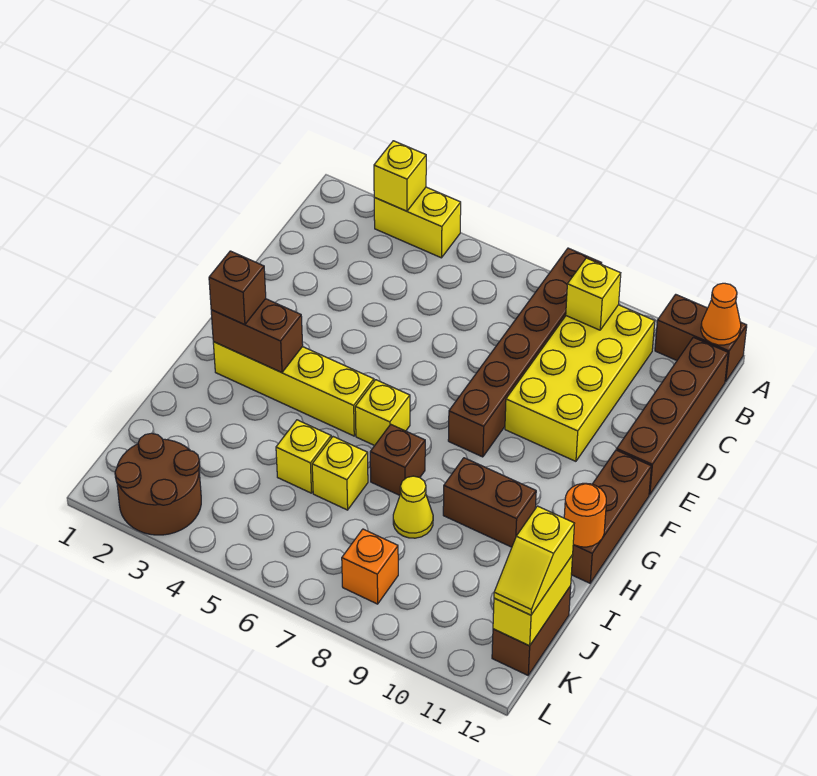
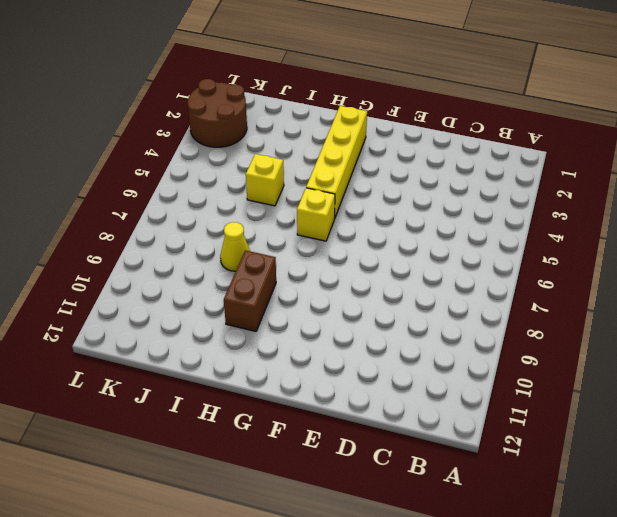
none -> yellow brick A3:A4 level 1
none -> brown brick A8:F8 level 1
none -> brown brick A11:A12 level 1

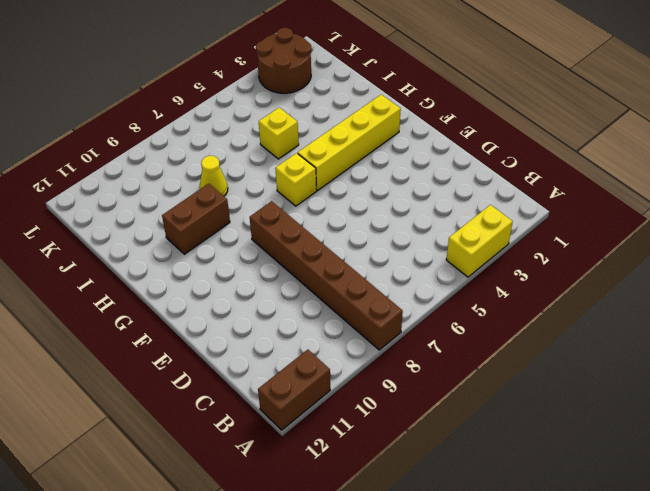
none -> yellow brick B9:E10 level 1
none -> brown brick B12:E12 level 1
none -> brown brick F12:H12 level 1

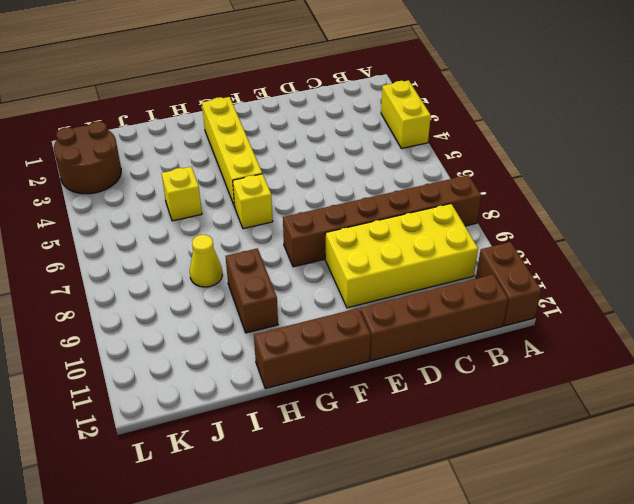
none -> brown brick H7 level 1
none -> yellow brick I6 level 1
none -> brown brick J12:K12 level 1

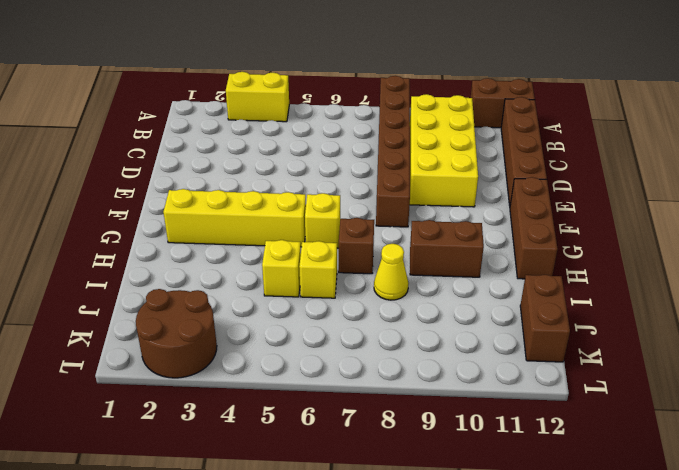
none -> orange brick K8 level 1
none -> yellow brick A3 level 2
none -> orange cone A12 level 2

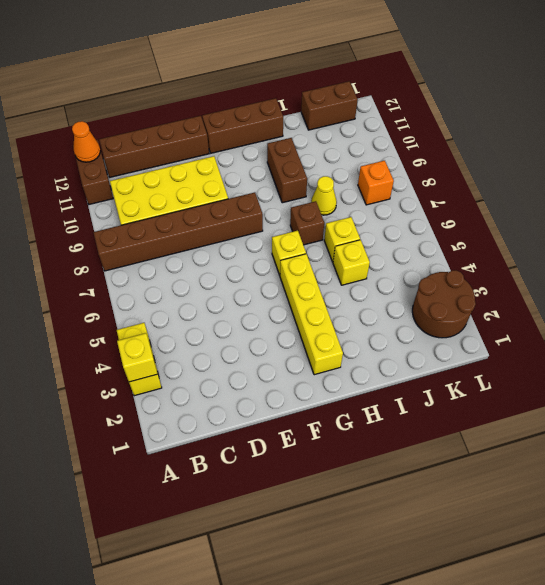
none -> yellow brick B9 level 2
none -> brown brick G2:G3 level 2
none -> orange round brick H12 level 2

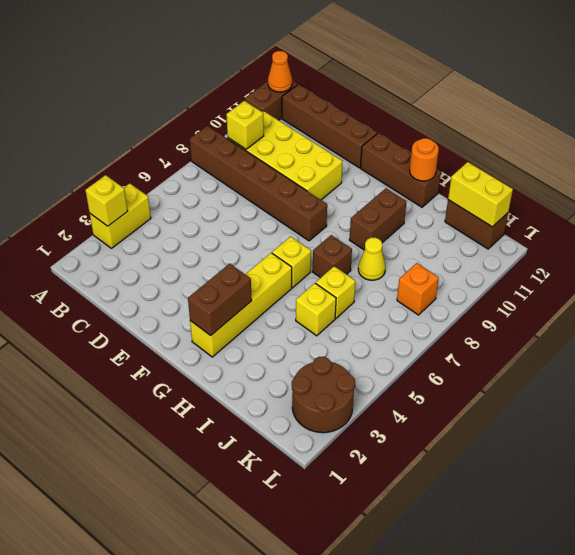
none -> brown brick G2 level 3
none -> yellow slope J12:K12 level 3 top J

